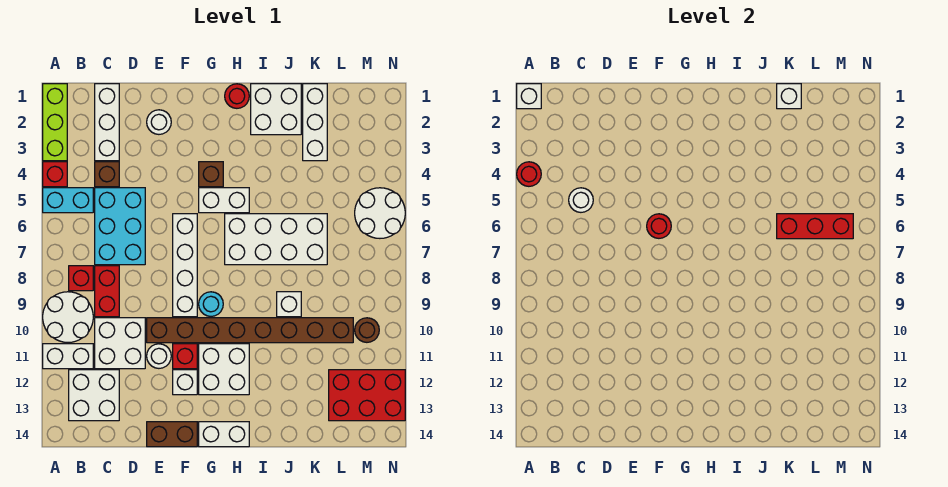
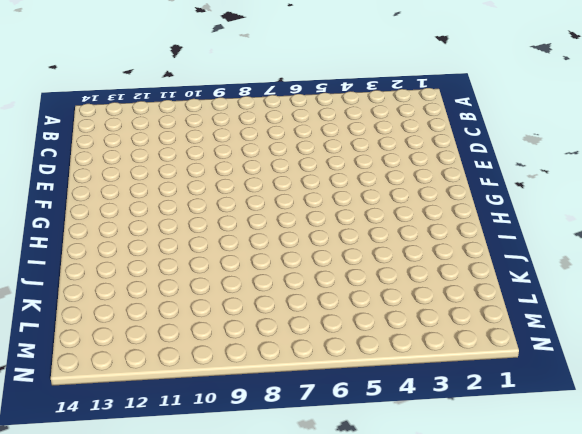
none -> lime brick A1:A3 level 1
none -> red brick A4 level 1
none -> cyan brick A5:B5 level 1
none -> white round brick A9:B10 level 1

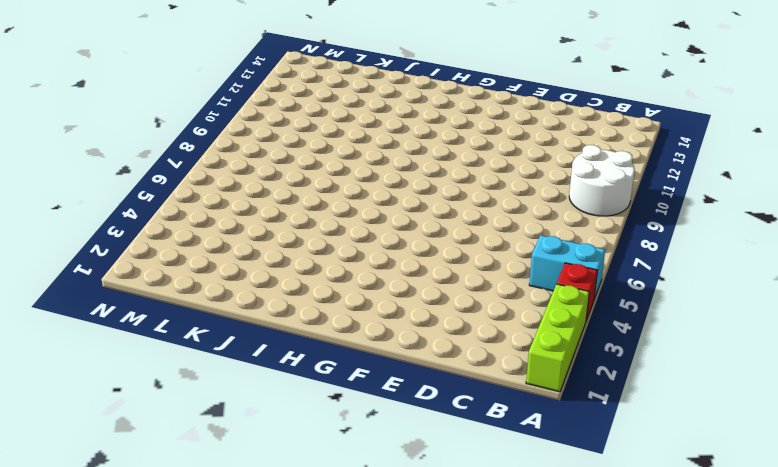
none -> white brick A11:B11 level 1
none -> red brick B8 level 1
none -> white brick B12:C13 level 1
none -> white brick C1:C3 level 1

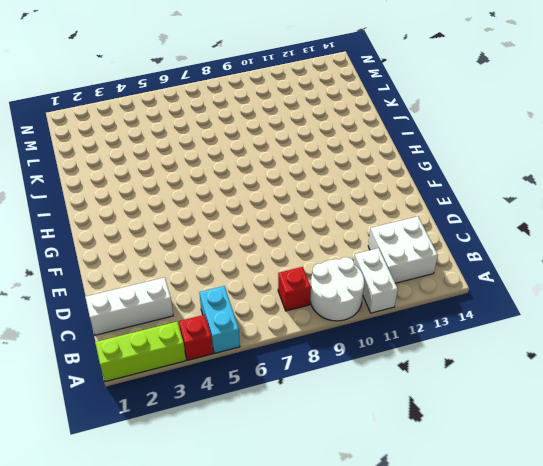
none -> brown brick C4 level 1
none -> cyan brick C5:D7 level 1
none -> red brick C8:C9 level 1
none -> white brick C10:D11 level 1

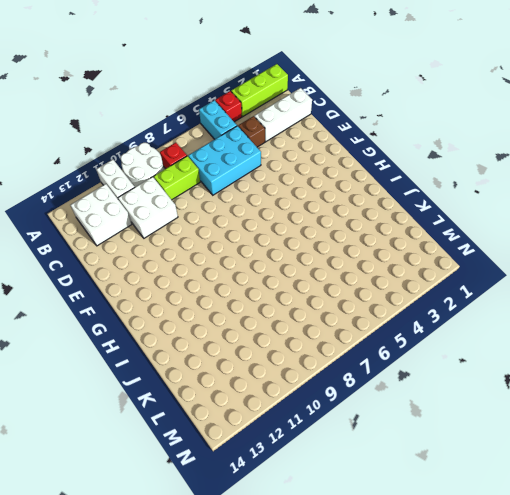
lime brick C8:C9 level 1 -> red brick C8:C9 level 1
none -> white round brick E2 level 1
none -> brown brick E10:L10 level 1
none -> white round brick E11 level 1
none -> brown brick E14:F14 level 1

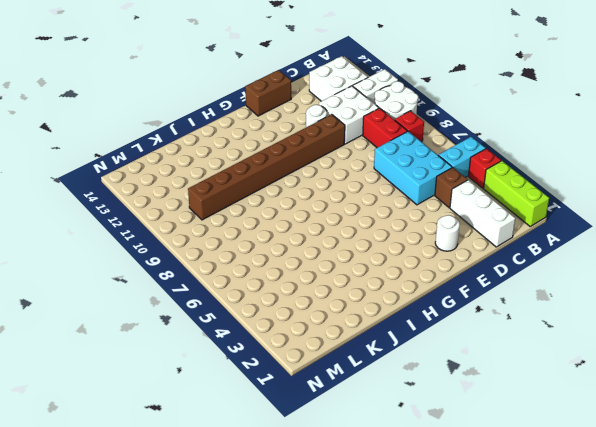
none -> white brick F6:F9 level 1
none -> red brick F11 level 1
none -> white brick F12 level 1
none -> brown brick G4 level 1

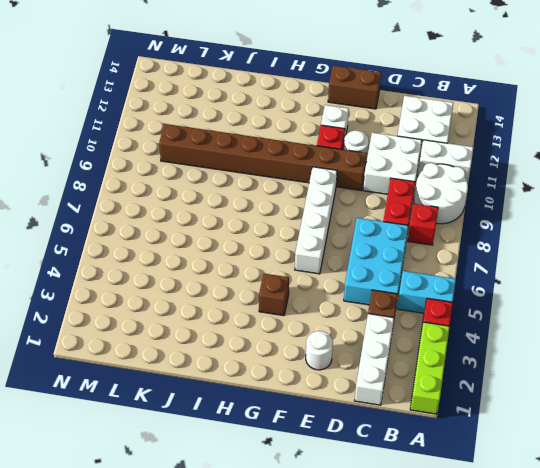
none -> white brick G5:H5 level 1
none -> cyan round brick G9 level 1
none -> white brick G11:H12 level 1
none -> white brick G14:H14 level 1

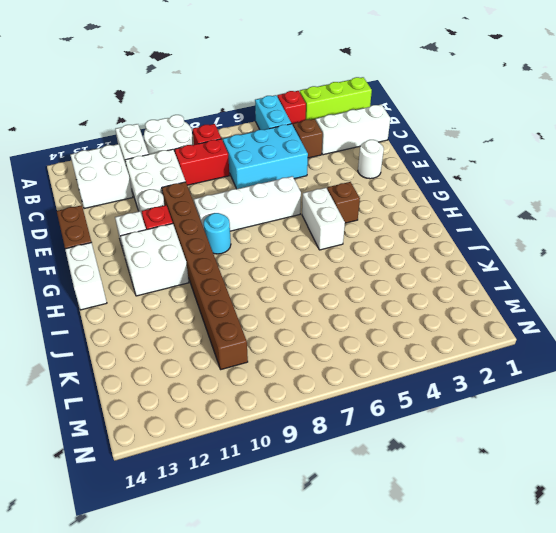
none -> red round brick H1 level 1
none -> white brick H6:K7 level 1
none -> white brick I1:J2 level 1
none -> white brick J9 level 1

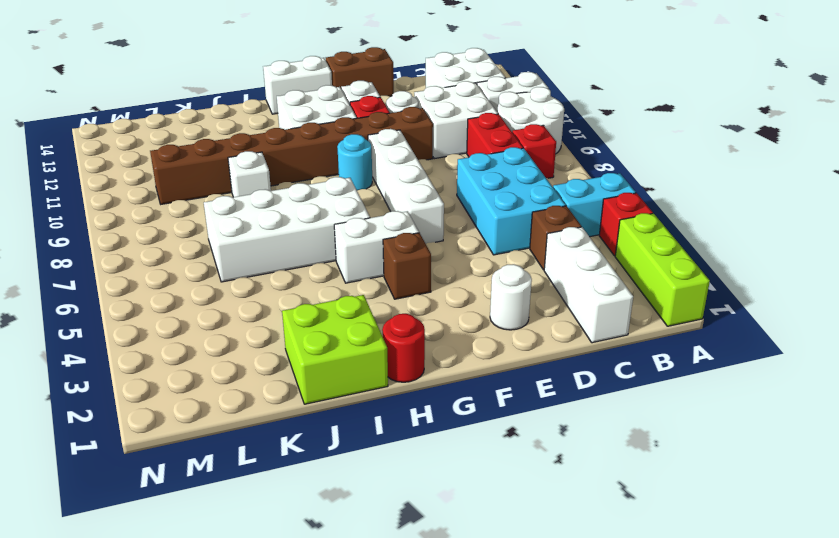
lime brick I1:J2 level 1 -> white brick I1:J2 level 1
none -> white brick K1:K3 level 1
none -> red brick L12:N13 level 1
none -> white round brick M5:N6 level 1
none -> brown round brick M10 level 1

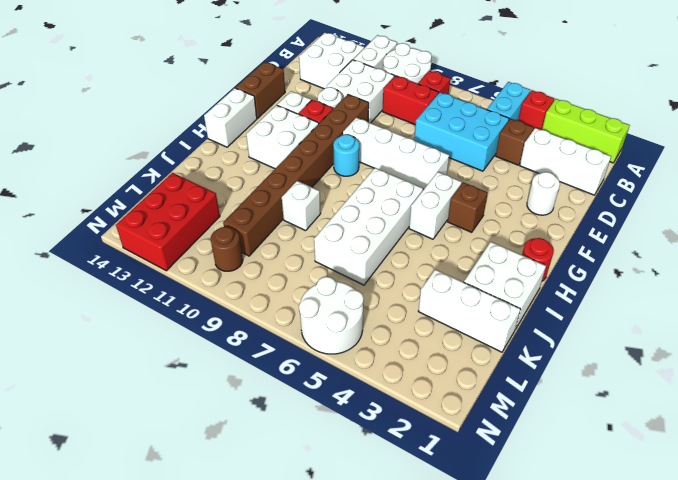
none -> white brick A1 level 2
none -> red round brick A4 level 2
none -> white round brick C5 level 2
none -> red round brick F6 level 2

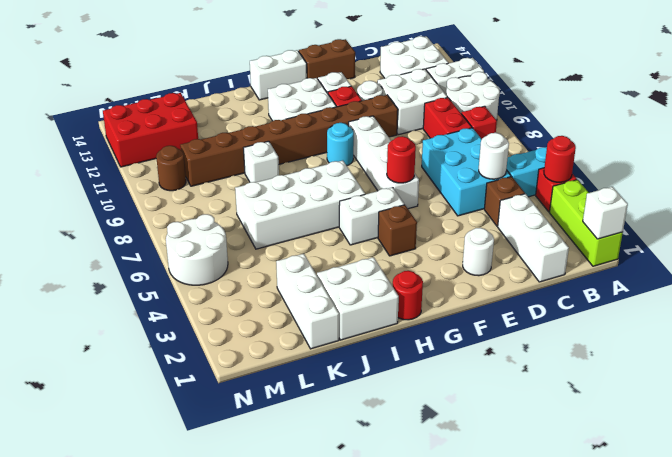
none -> white brick K1 level 2
none -> red brick K6:M6 level 2

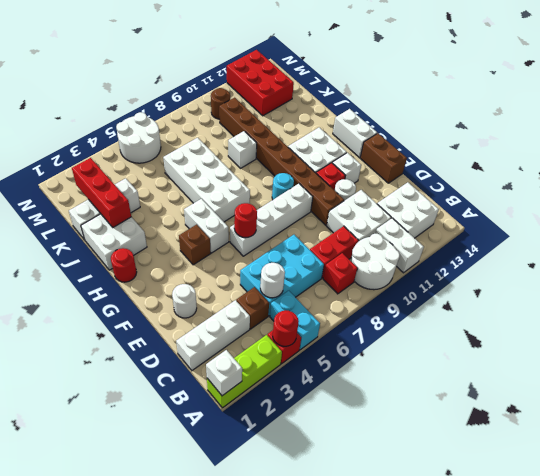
red brick J2:L2 level 2 -> red brick K6:M6 level 2
none -> white brick K1 level 2

